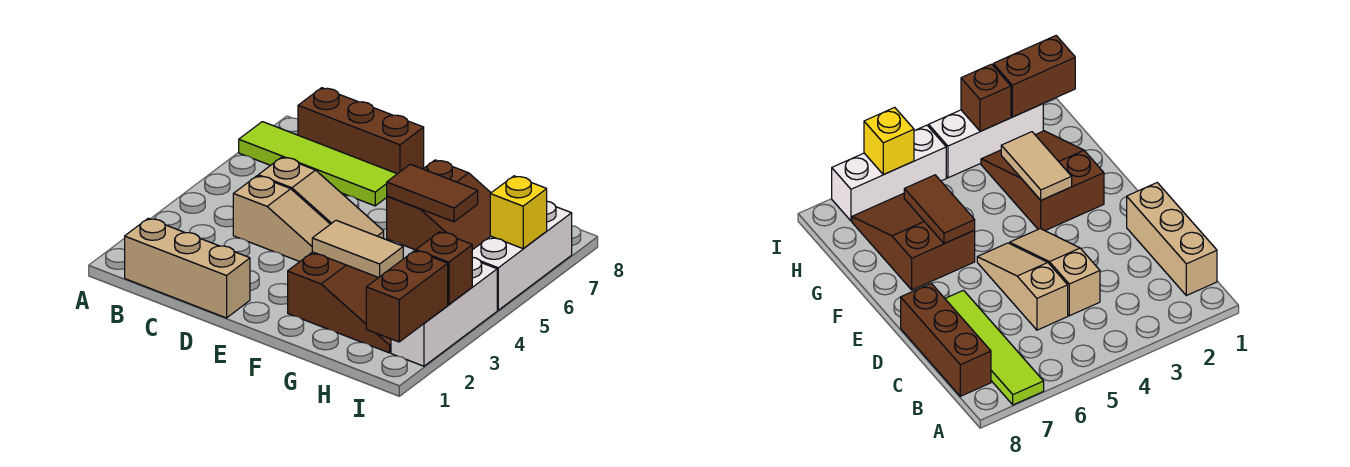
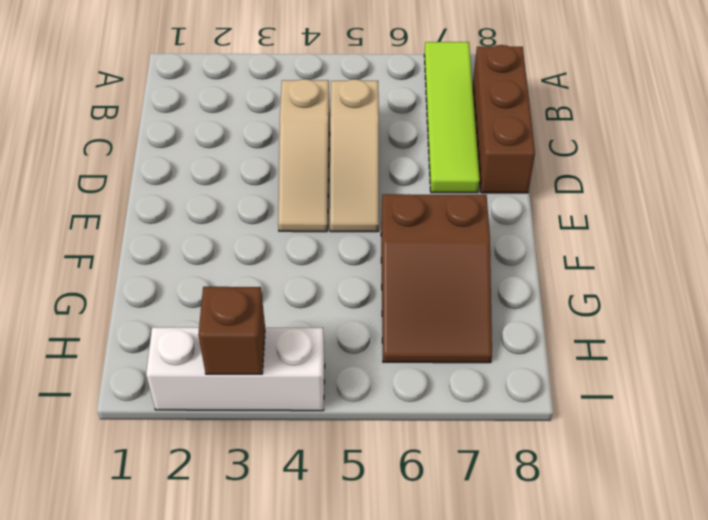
none -> tan brick B1:D1 level 1
none -> brown slope F2:H3 level 1 top F
none -> white brick I5:I7 level 1

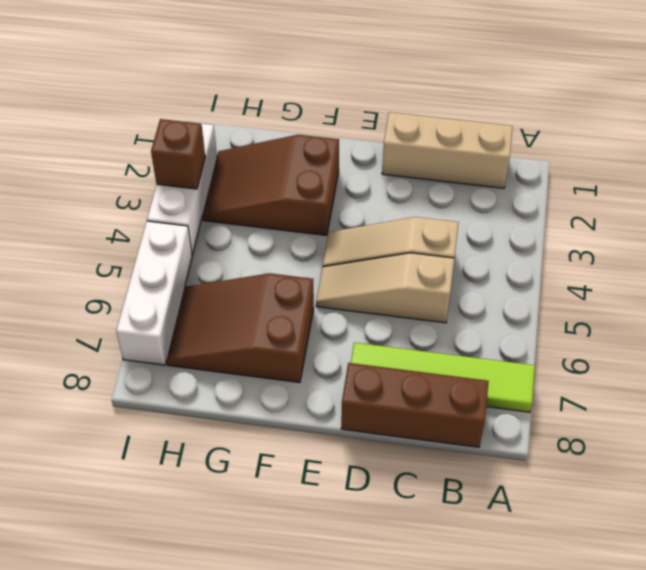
none -> tan tile F3:G3 level 2
none -> brown tile F6:G6 level 2
none -> brown brick I1:I2 level 2

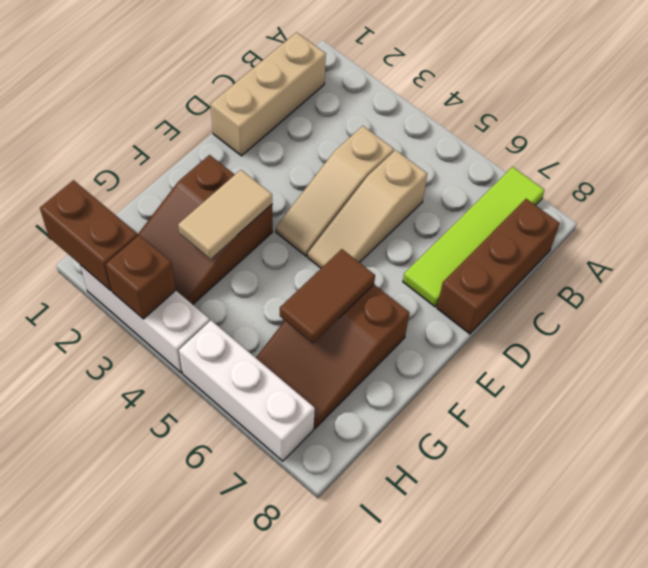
none -> yellow brick I6 level 2

